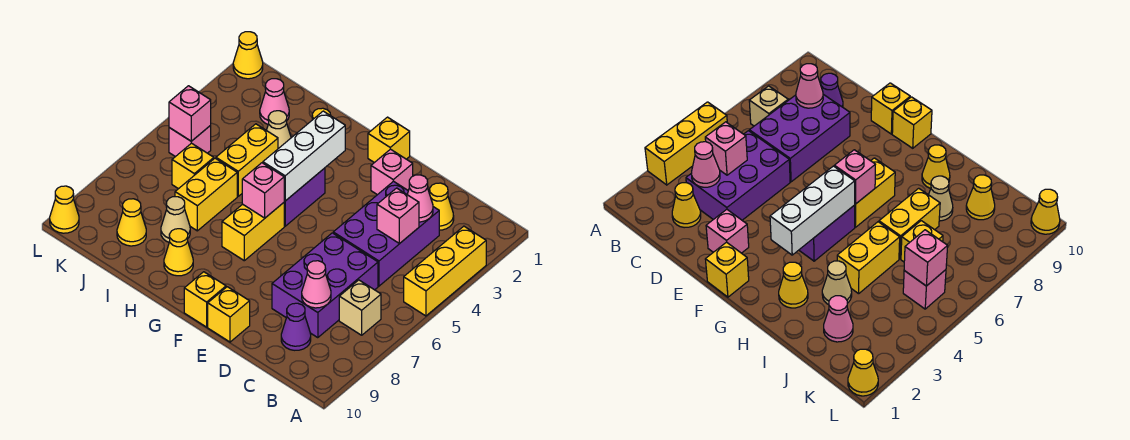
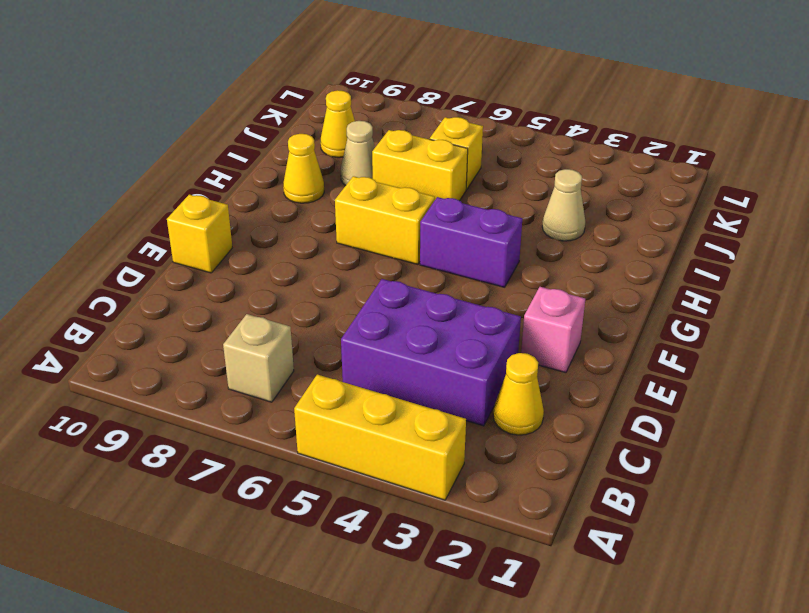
none -> purple brick C6:D8 level 1
none -> purple cone C9 level 1
none -> yellow brick F1 level 1
none -> yellow brick F10 level 1

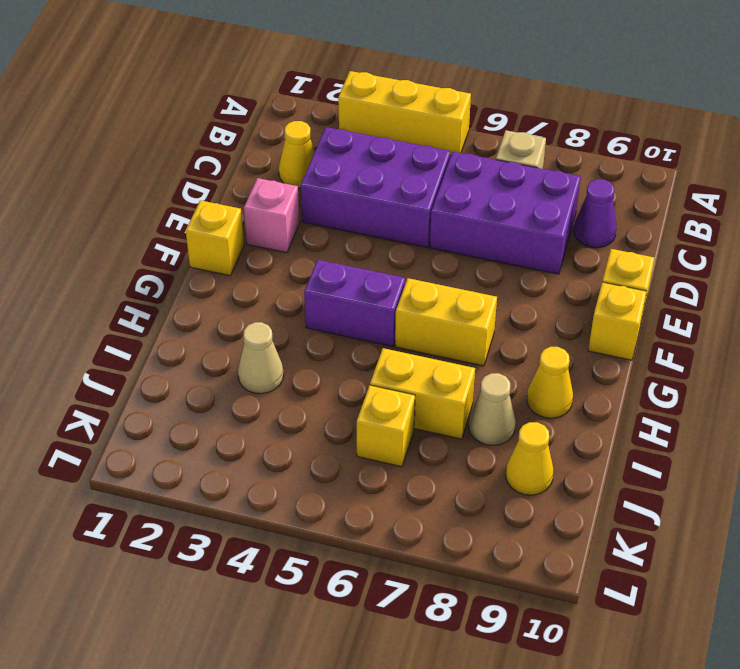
none -> yellow cone H2 level 1
none -> yellow brick I4:I5 level 1
none -> pink cone J2 level 1
none -> pink brick K5 level 1

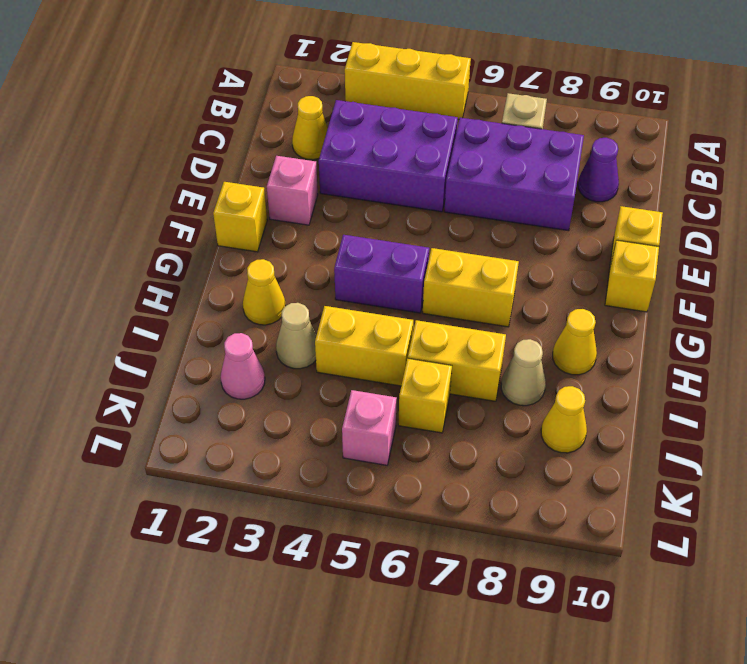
none -> yellow cone L1 level 1
none -> yellow cone L10 level 1
none -> pink cone C3 level 2
none -> pink brick C4 level 2

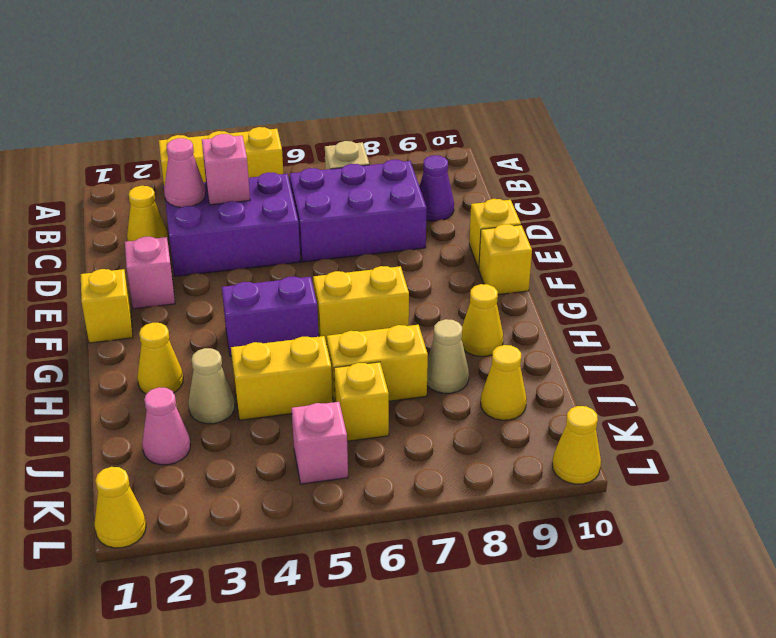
none -> pink cone C8 level 2
none -> white brick G3:G5 level 2
none -> pink brick G6 level 2
none -> pink brick K5 level 2

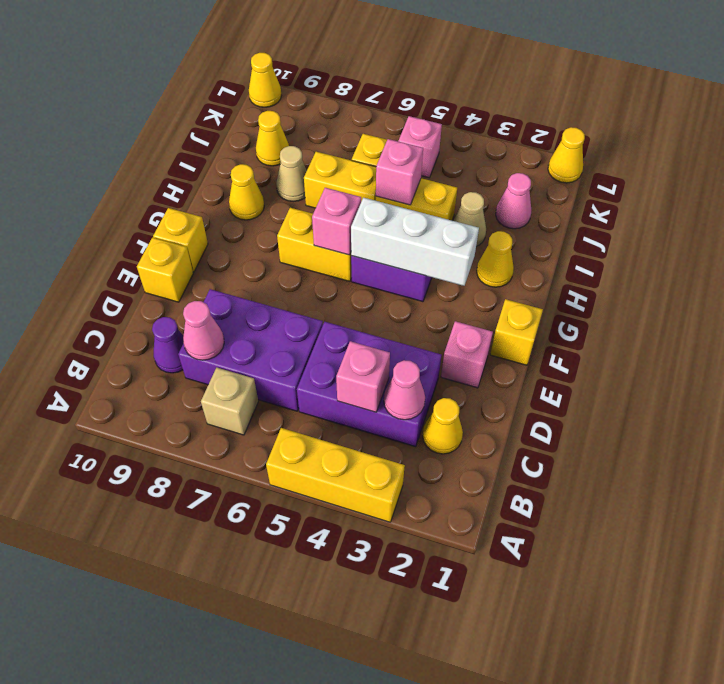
pink brick I5 level 2 -> pink brick K5 level 2

